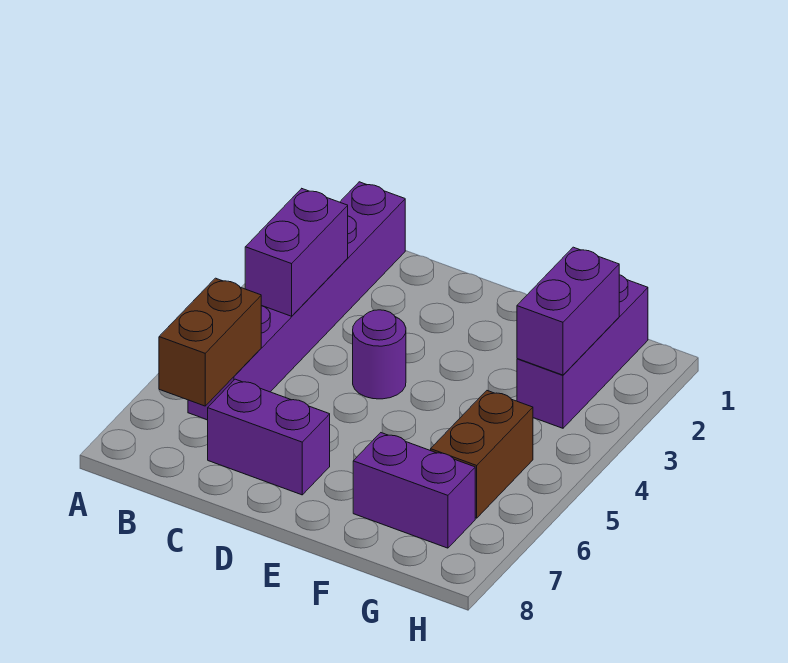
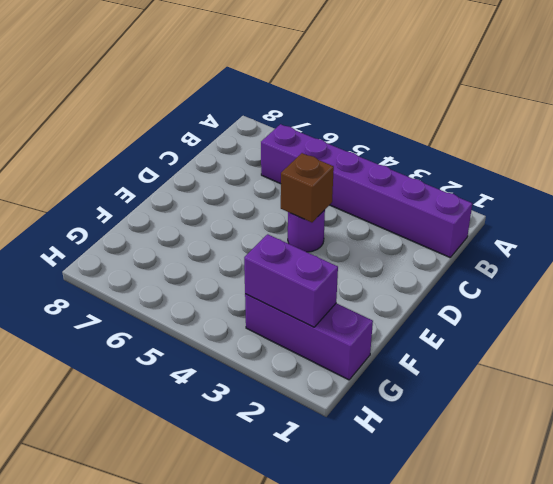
brown brick D4 level 2 -> none
none -> purple brick C7:D7 level 1
none -> purple brick F7:G7 level 1

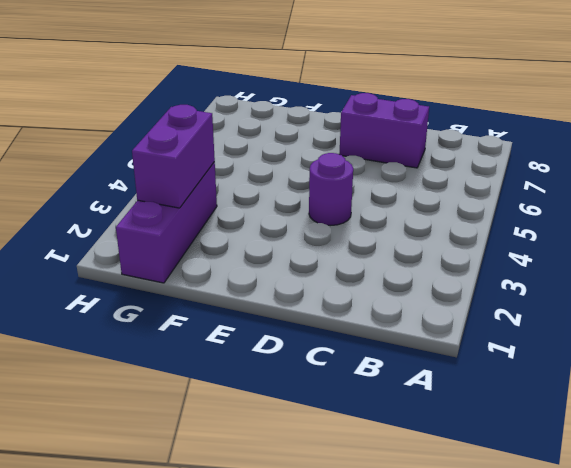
none -> purple brick B1:B6 level 1
none -> purple brick F7:G7 level 1

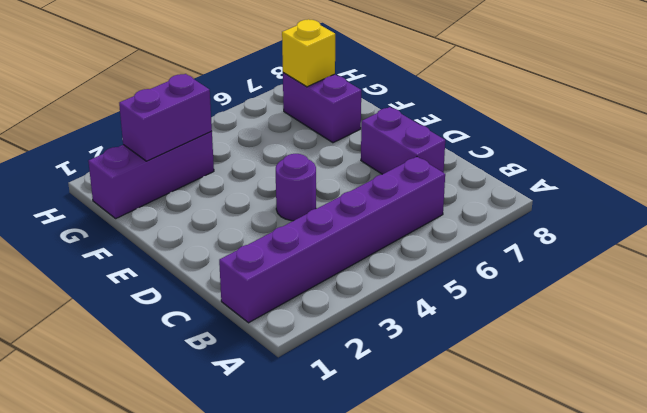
yellow brick G7 level 2 -> none
none -> brown brick G5:G6 level 1
none -> purple brick B3:B4 level 2

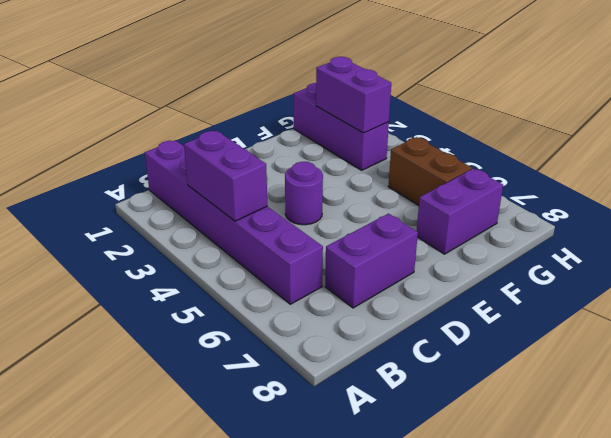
none -> brown brick B6:B7 level 2

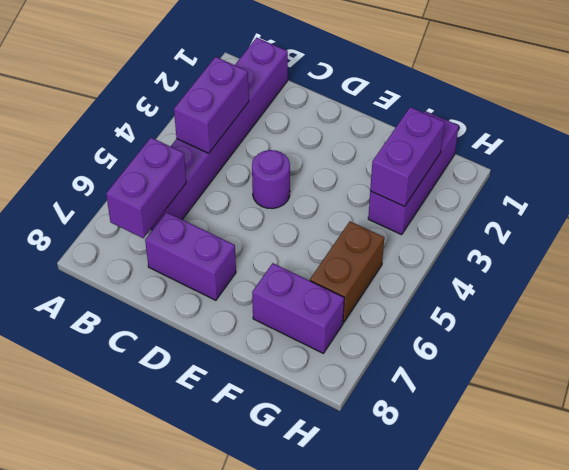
purple brick B6:B7 level 2 -> brown brick B6:B7 level 2

